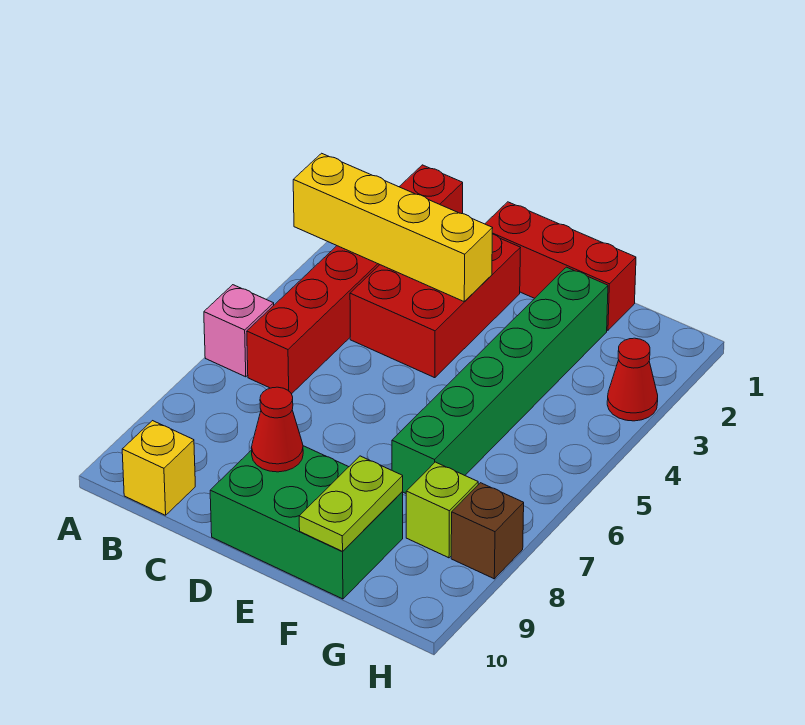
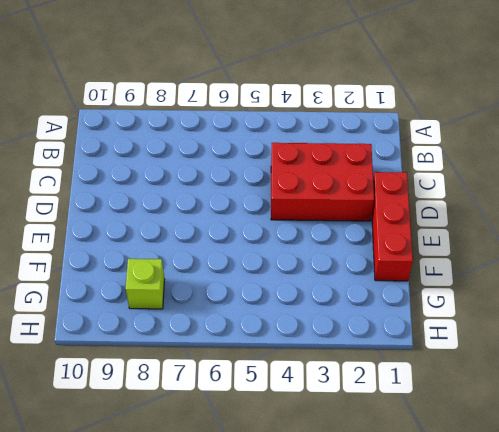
none -> pink brick A6 level 1
none -> red brick B1:B6 level 1
none -> yellow brick B10 level 1

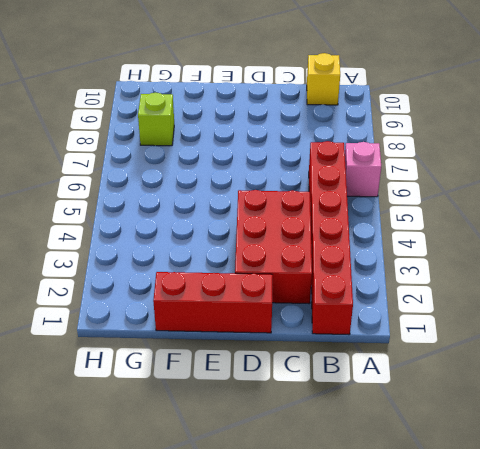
none -> green brick D9:F10 level 1
none -> green brick F2:F7 level 1
none -> red cone H3 level 1

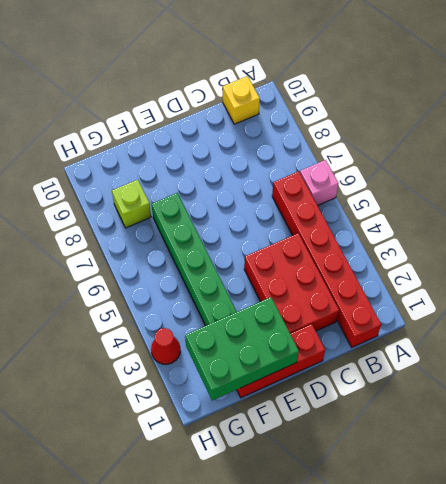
green brick E1:G2 level 2 -> green brick D9:F10 level 1
none -> brown brick H8 level 1
none -> yellow brick A3:D3 level 2
none -> red cone D9 level 2

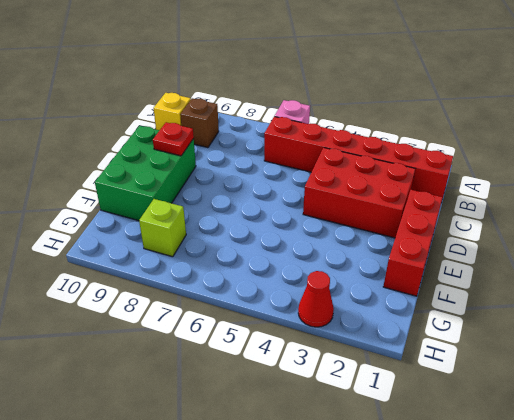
brown brick B9 level 1 -> brown brick H8 level 1
red plate D9 level 2 -> red cone D9 level 2
none -> green brick F2:F7 level 1
none -> yellow brick A3:D3 level 2
none -> lime plate F9:F10 level 2

